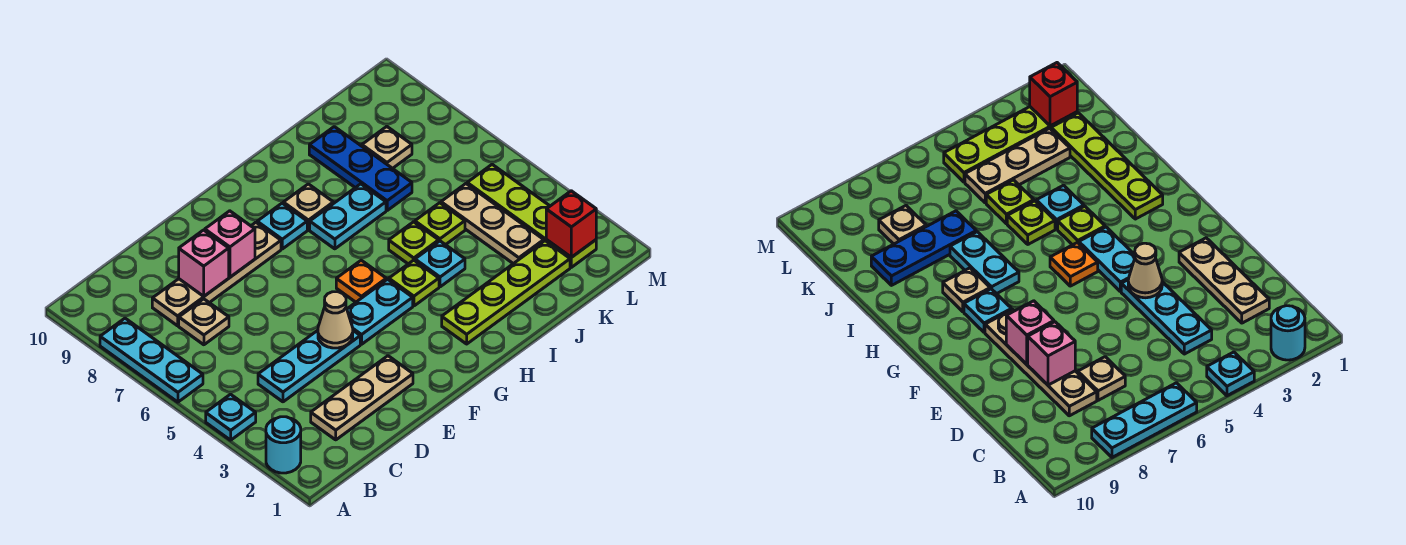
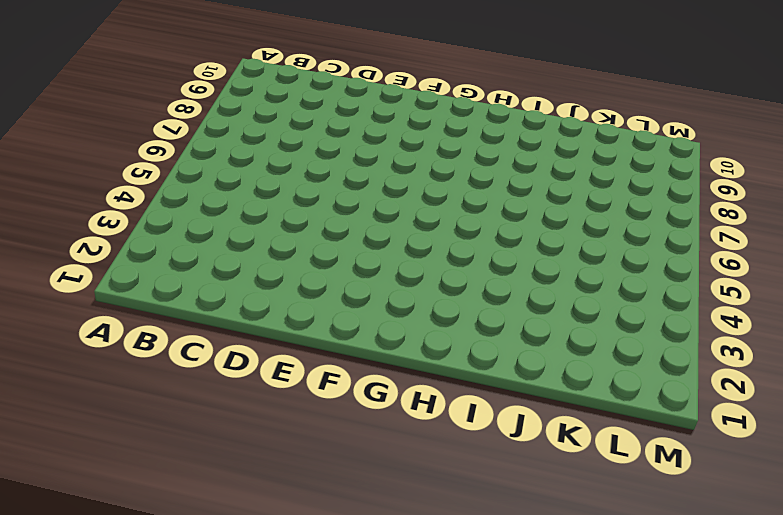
none -> cyan round brick A2 level 1
none -> cyan plate A4 level 1
none -> cyan plate A6:A8 level 1

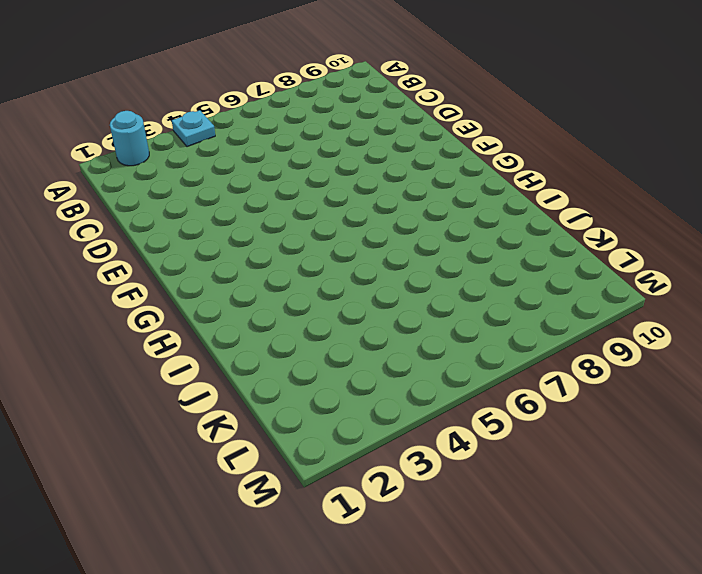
none -> cyan plate A6:A8 level 1
none -> tan plate C2:E2 level 1
none -> cyan plate C4:E4 level 1

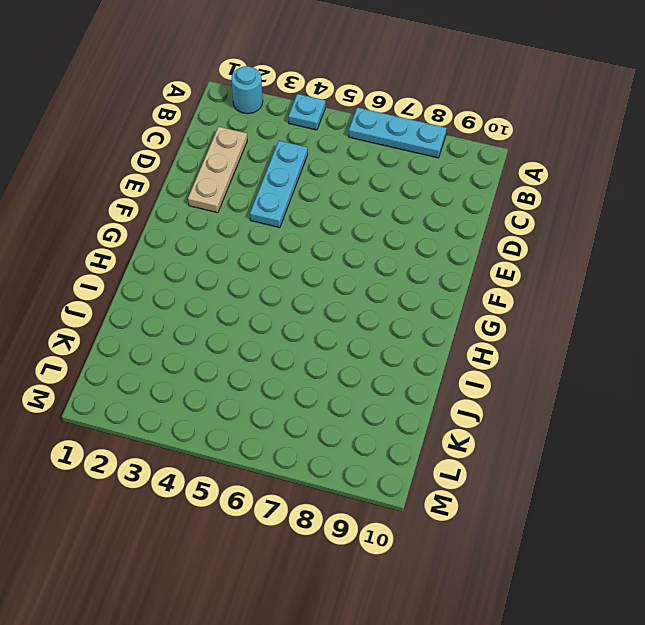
none -> tan plate C7 level 1
none -> tan plate C8:F8 level 1
none -> cyan plate F4:G4 level 1

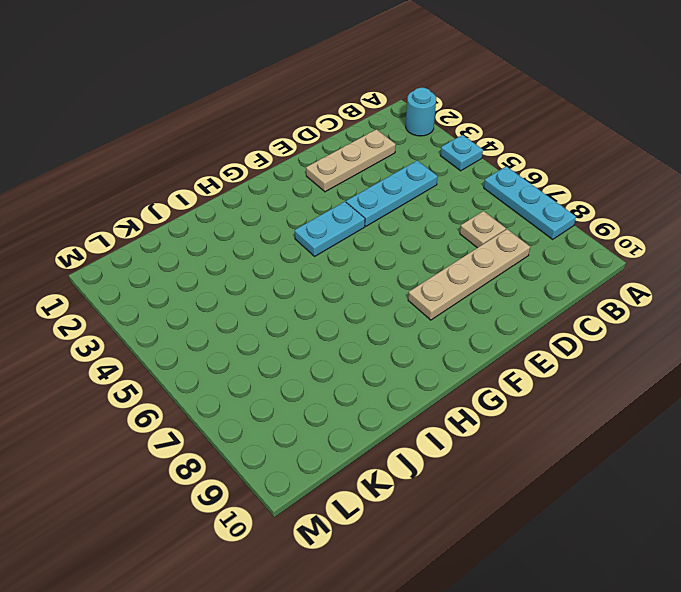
none -> orange plate G5 level 1
none -> cyan plate G8 level 1
none -> lime plate H2:K2 level 1

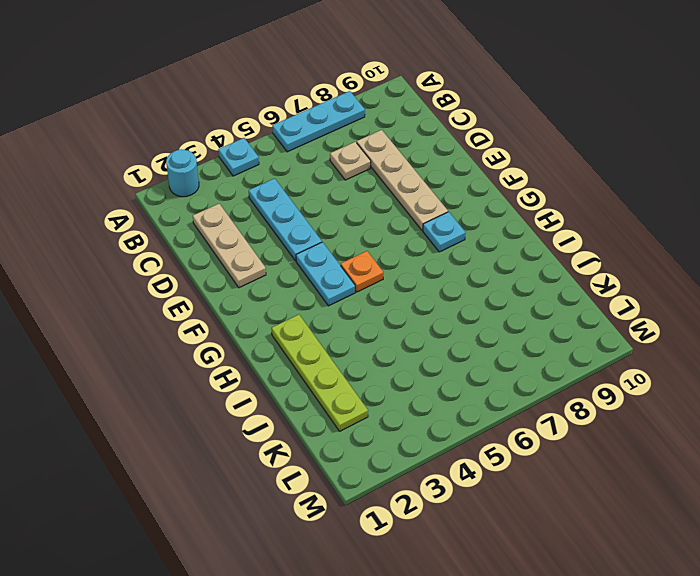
none -> lime plate H4 level 1
none -> cyan plate H7:I7 level 1
none -> tan plate H8 level 1

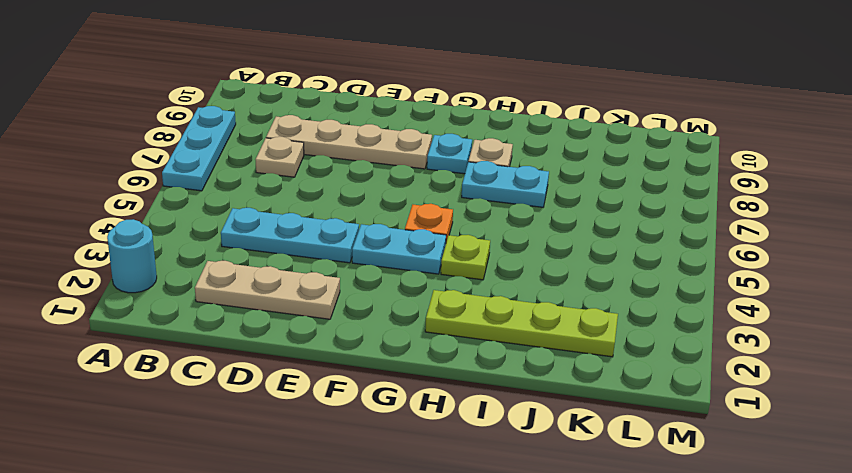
none -> cyan plate A4 level 1
none -> cyan plate I4 level 1
none -> lime plate I5 level 1

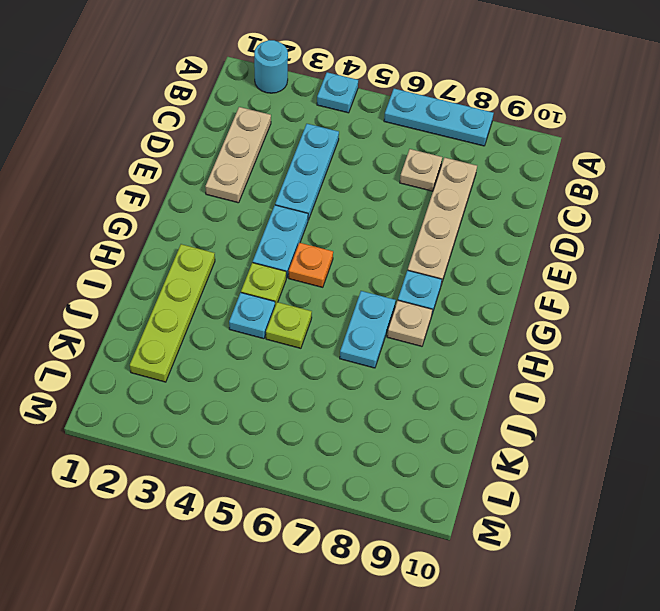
none -> lime plate J5 level 1
none -> blue plate J7:J9 level 1
none -> tan plate K3:K5 level 1

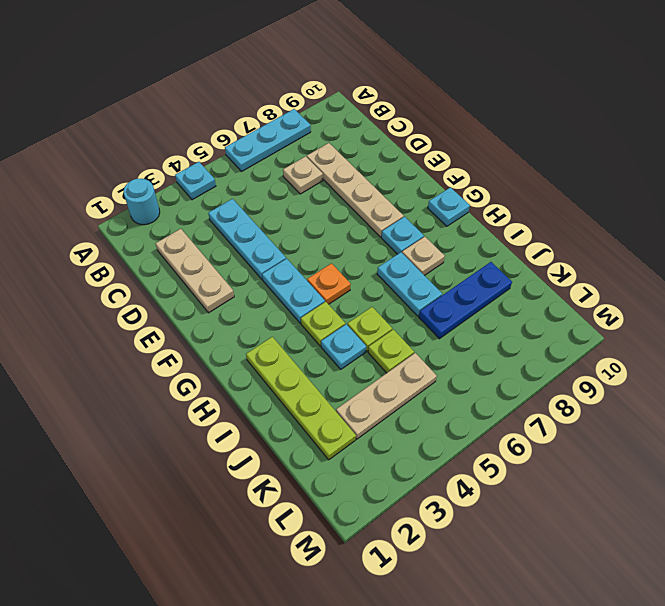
cyan plate G10 level 1 -> none
none -> tan plate K8 level 1
none -> lime plate L2:L5 level 1
none -> pink brick D8 level 2

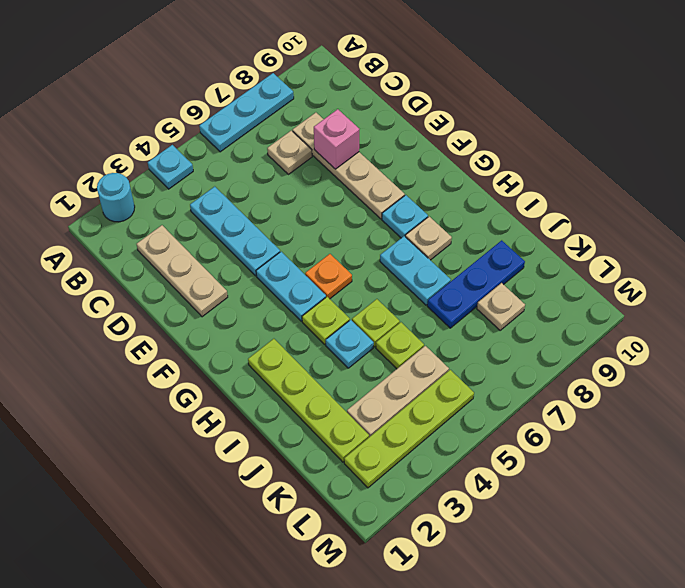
none -> tan cone E4 level 2
none -> pink brick E8 level 2
none -> red brick L2 level 2

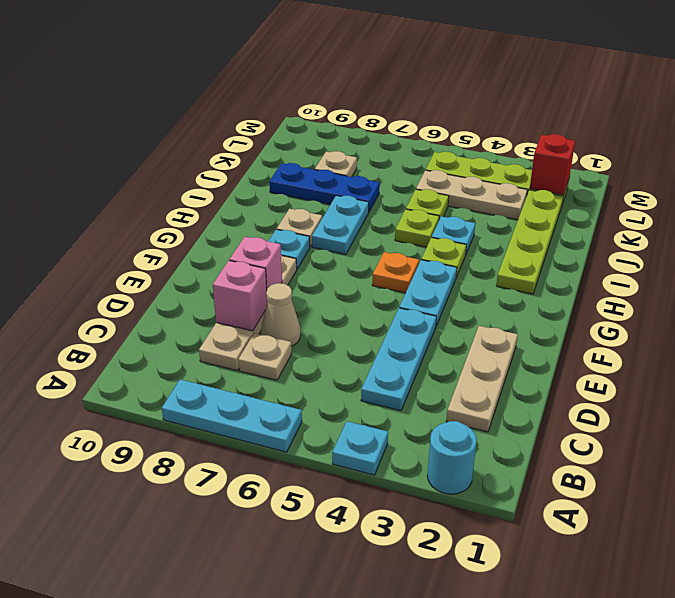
tan cone D7 level 1 -> tan cone E4 level 2

